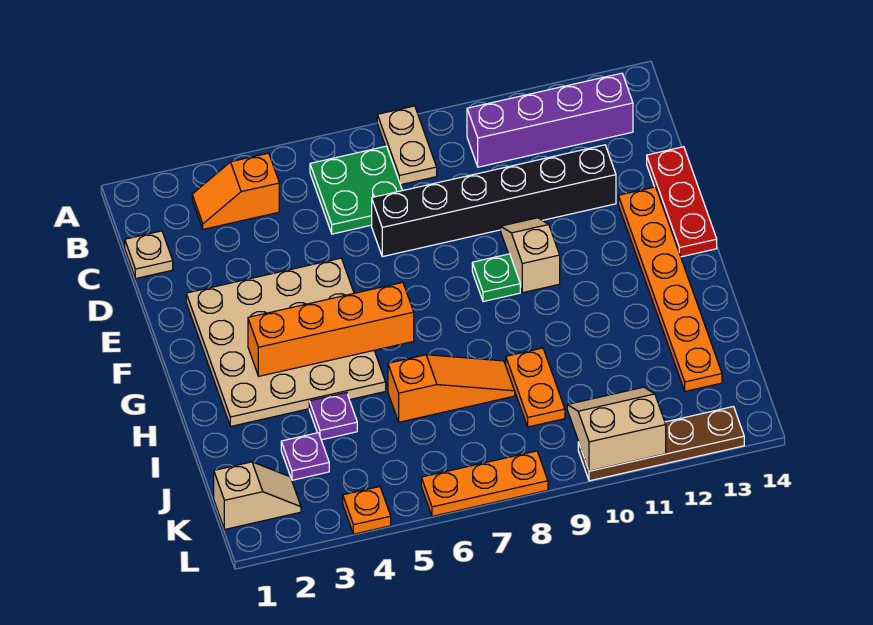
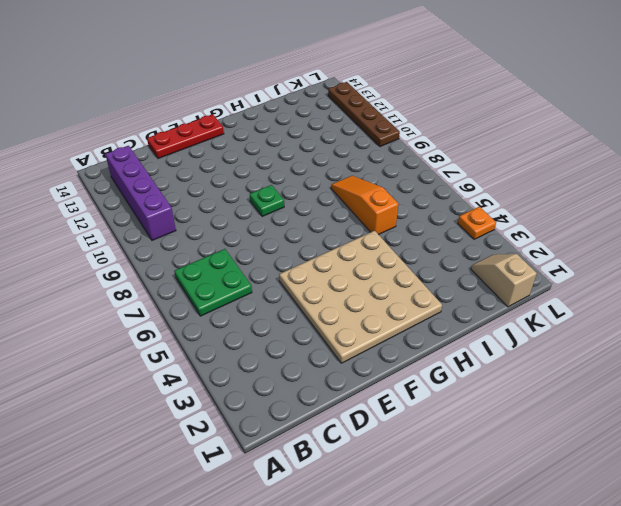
none -> tan plate A8:B8 level 1
none -> orange slope B3:B4 level 1 top 4
none -> tan plate C1 level 1

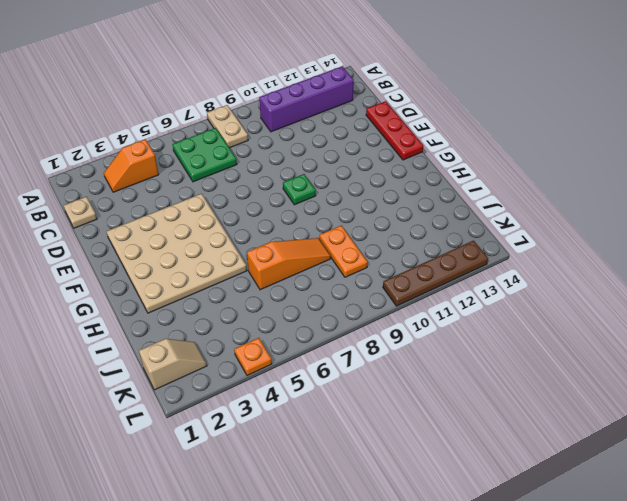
none -> black brick D7:D12 level 1
none -> tan slope E10:F10 level 1 top F
none -> orange plate E13:J13 level 1

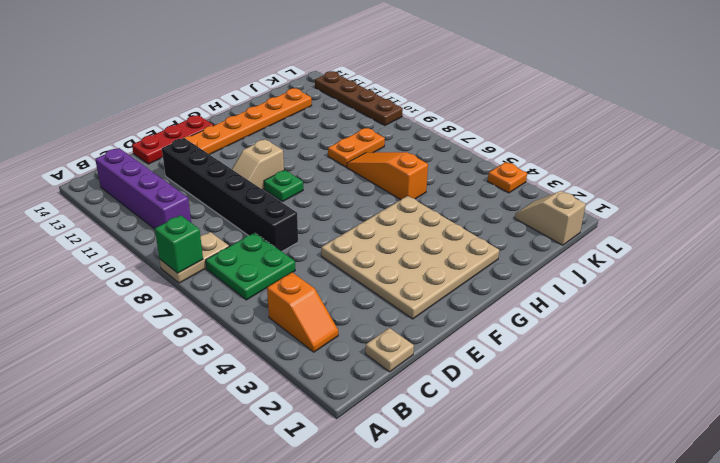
green brick A8 level 2 -> none
none -> purple plate I4 level 1
none -> purple plate J3 level 1
none -> orange plate L6:L8 level 1

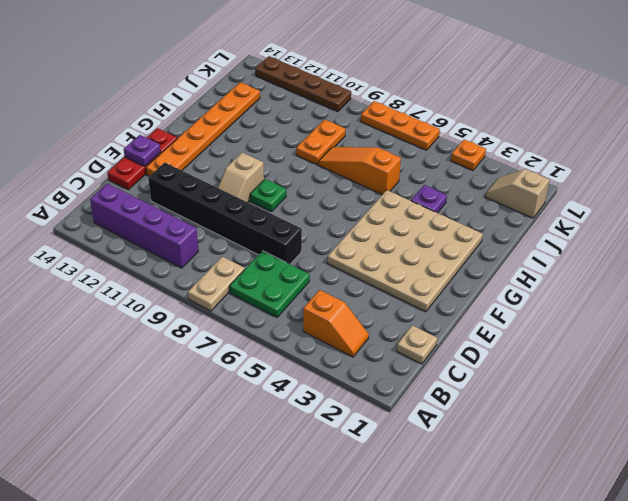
purple plate E14 level 2 -> purple plate J3 level 1
none -> orange brick G3:G6 level 2
none -> tan slope K10:L11 level 2 top L

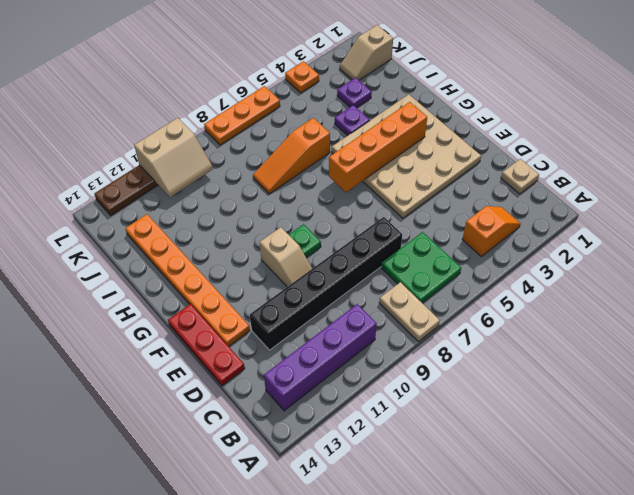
none -> orange plate I9:J9 level 1

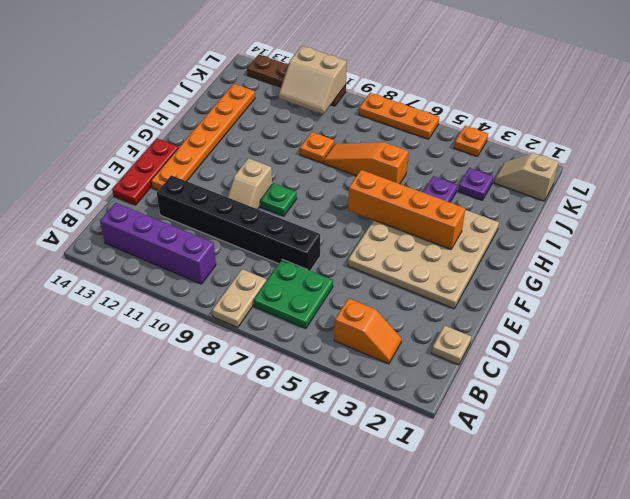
orange plate I9 level 1 -> orange plate I9:J9 level 1

